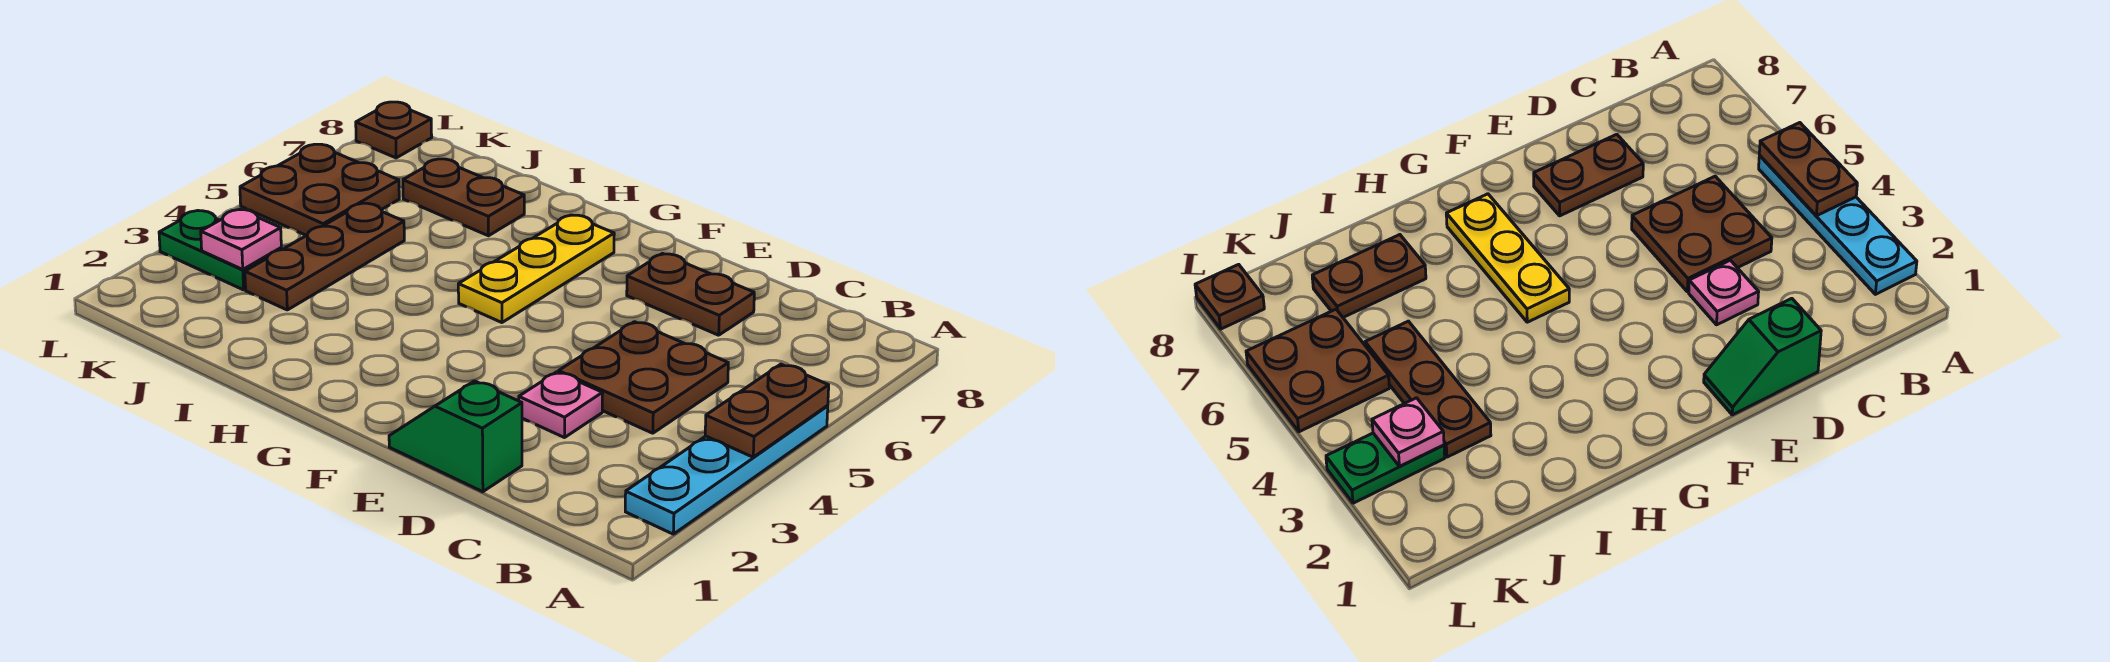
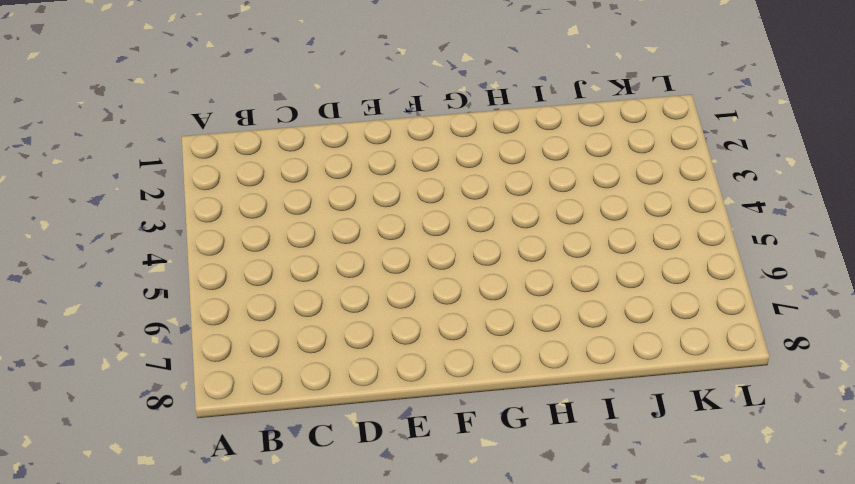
none -> cyan plate A2:A5 level 1
none -> brown plate C4:D5 level 1
none -> green slope D1:E1 level 1 top D

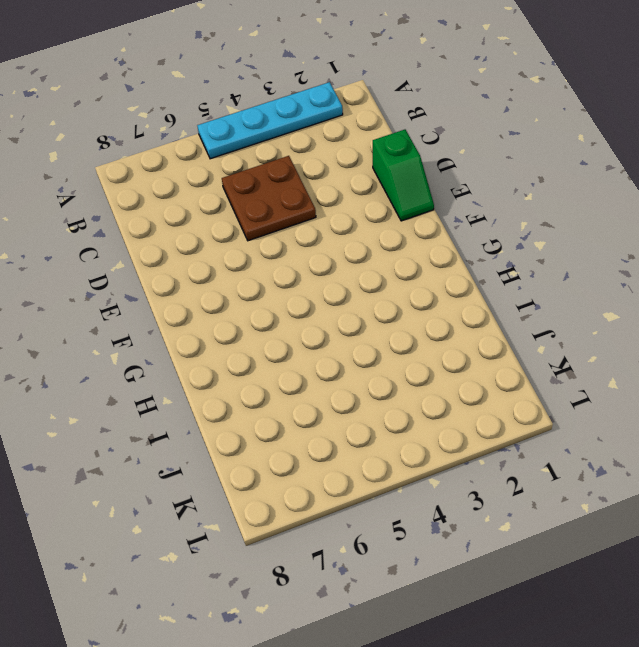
none -> pink plate D3 level 1
none -> brown plate D7:E7 level 1
none -> yellow plate G5:G7 level 1

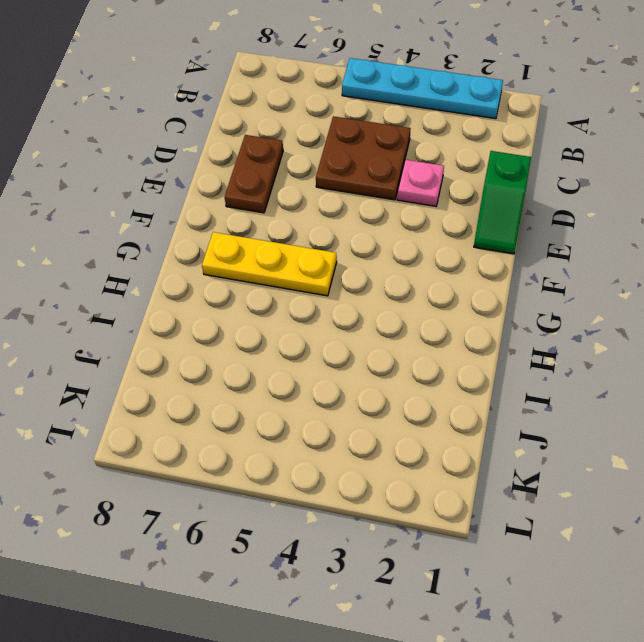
none -> brown plate I7:J7 level 1
none -> brown plate J3:J5 level 1
none -> green plate K3:L3 level 1

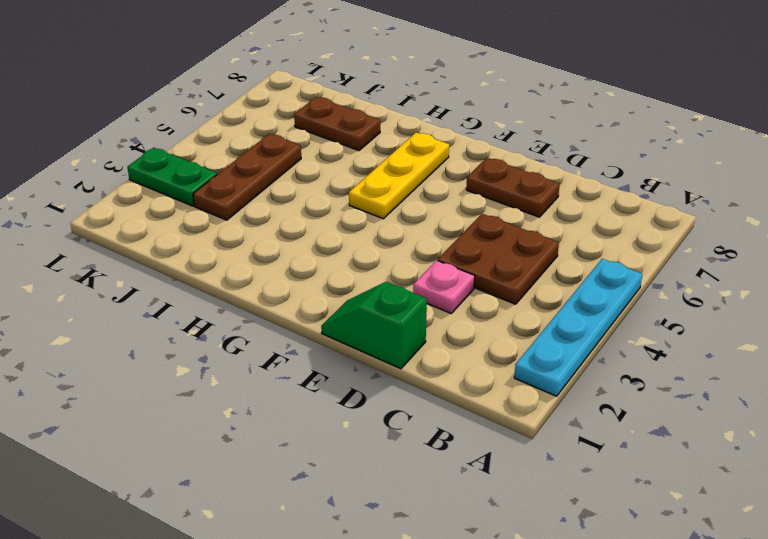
none -> brown plate K5:L6 level 1
none -> brown plate L8 level 1
none -> brown plate A4:A5 level 2

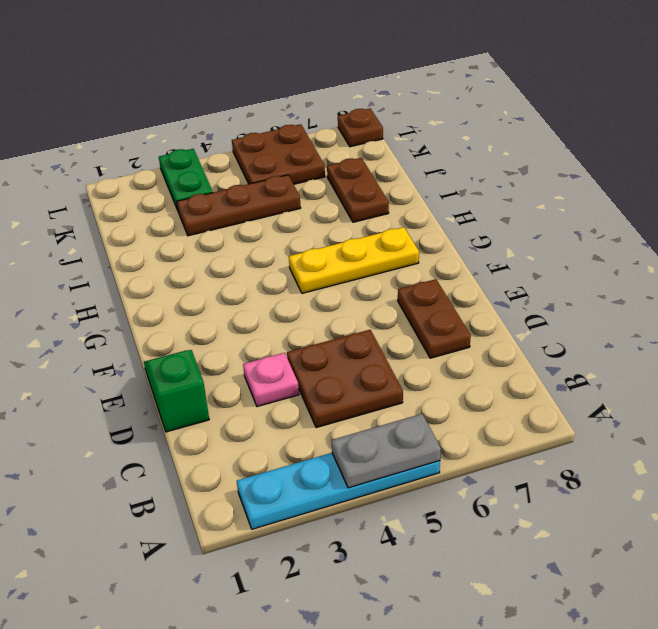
grey plate A4:A5 level 2 -> brown plate A4:A5 level 2
none -> pink plate K3 level 2

